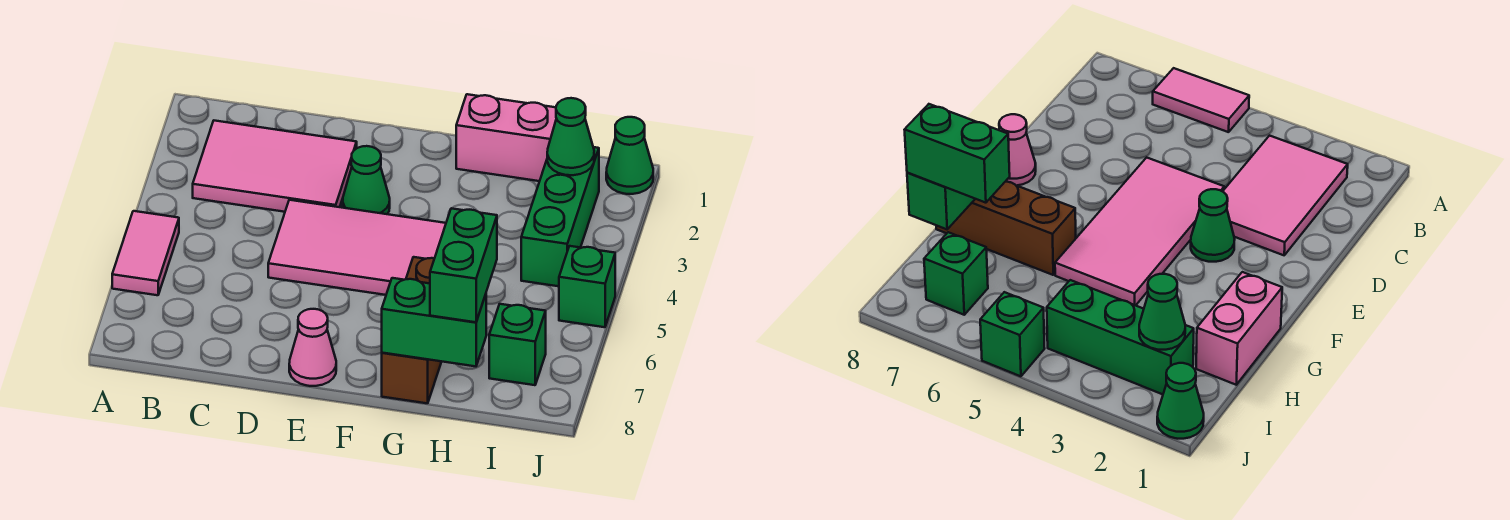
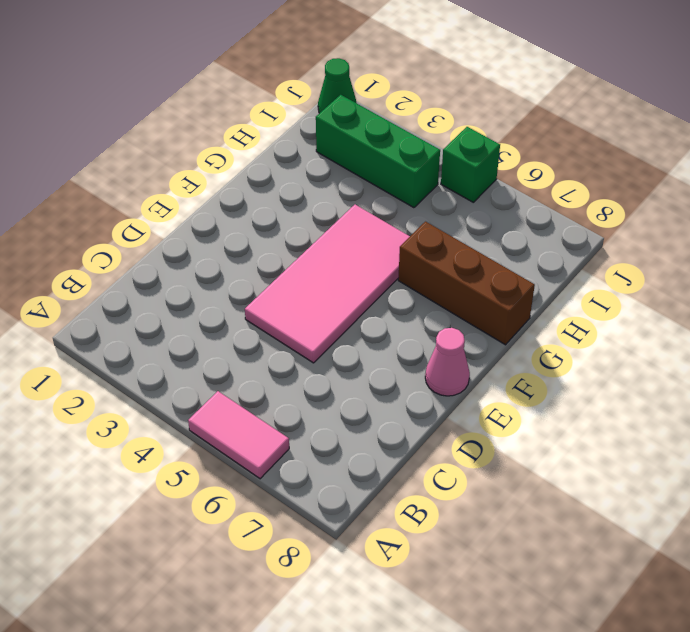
none -> pink tile B2:D3 level 1
none -> green cone E3 level 1
none -> pink brick G1:H1 level 1

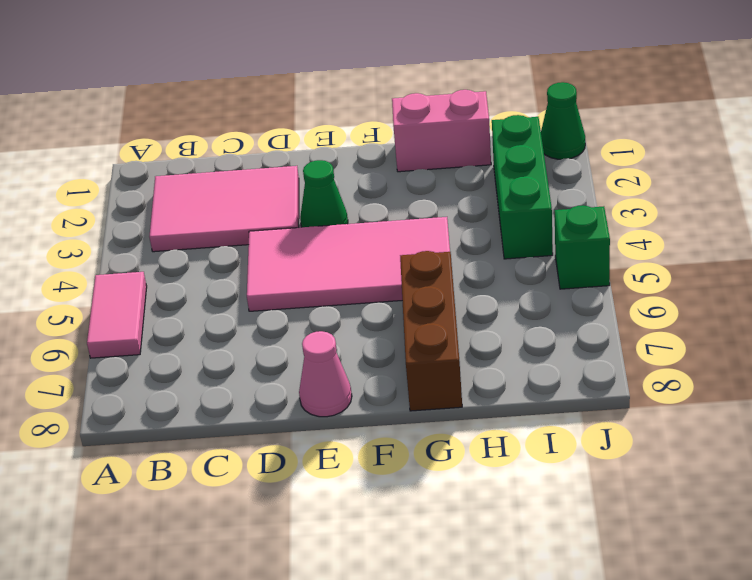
none -> green brick I7 level 1
none -> green brick G8:H8 level 2
none -> green cone I2 level 2

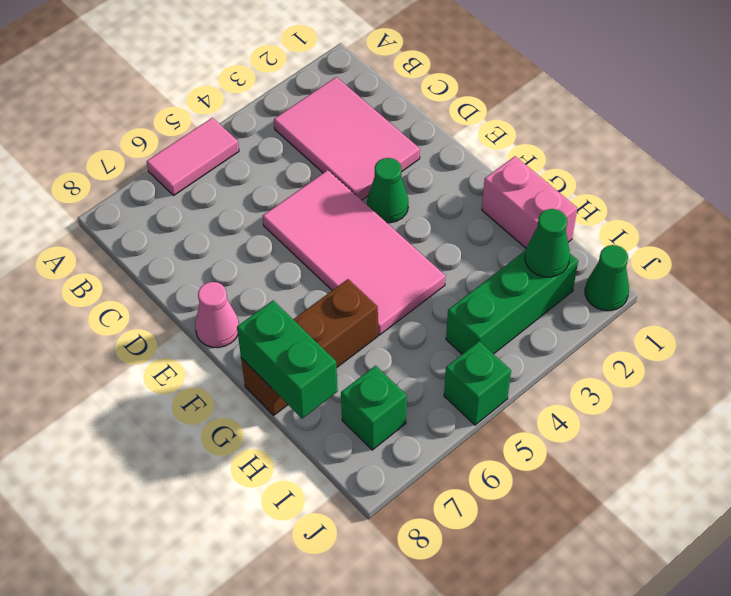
none -> green brick H7:H8 level 3

